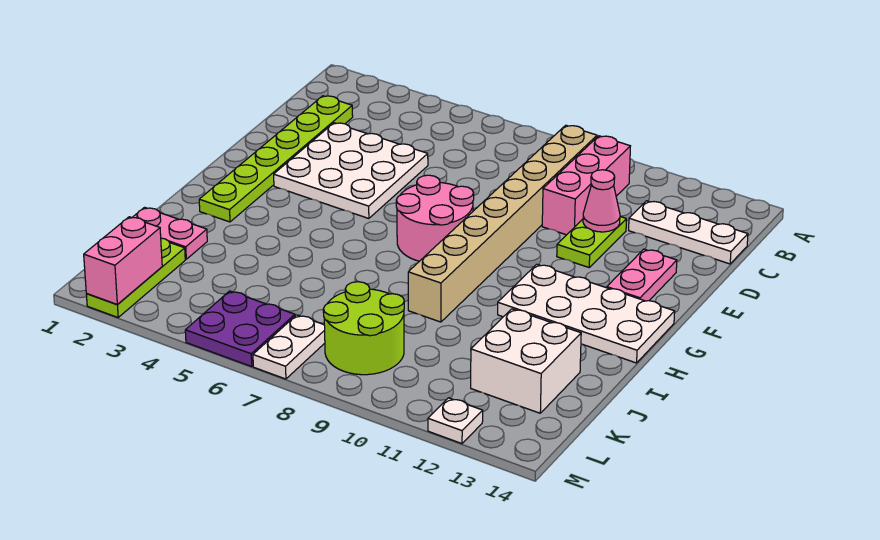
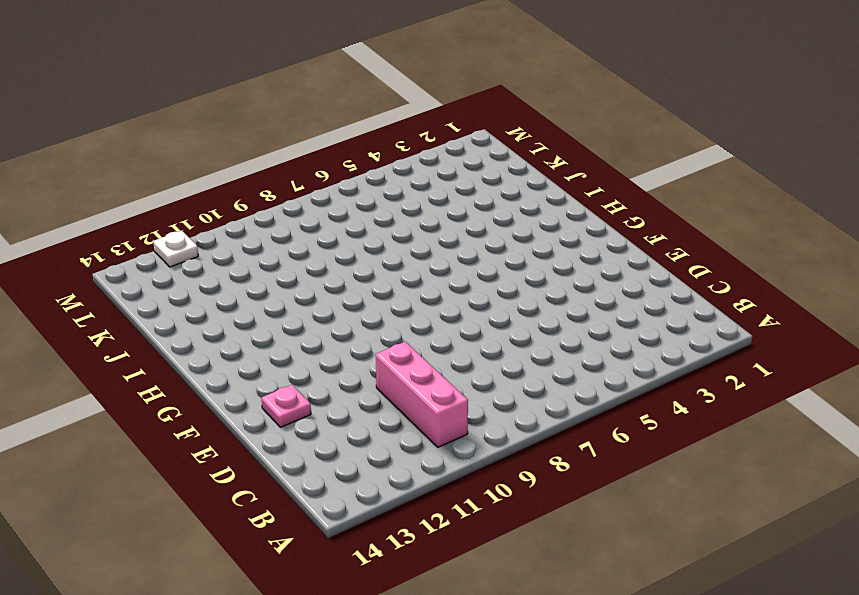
pink plate E13 level 1 -> pink plate E13:F13 level 1
none -> tan brick B9:I9 level 1
none -> lime plate C2:H2 level 1
none -> white plate C12:C14 level 1

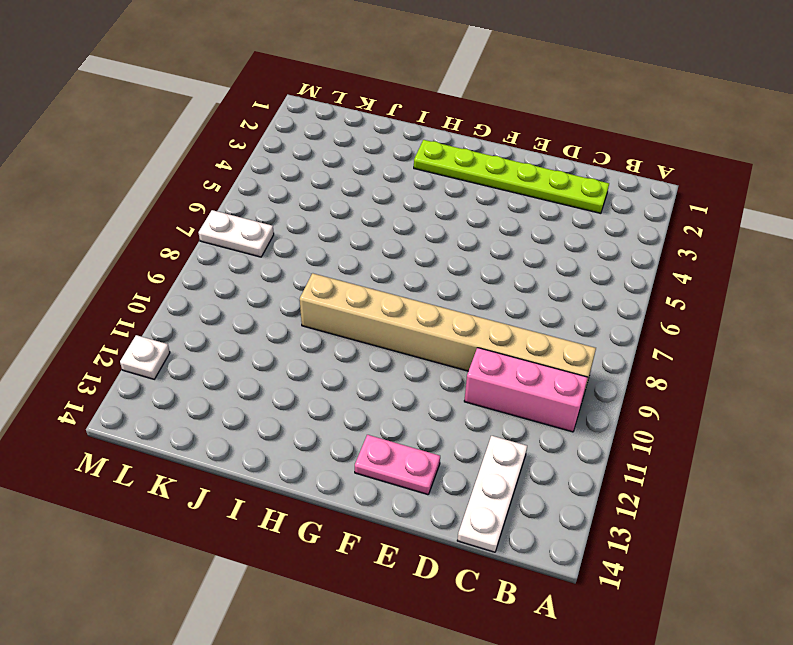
none -> white plate D3:F5 level 1
none -> lime plate D11:E11 level 1
none -> pink round brick F7:G8 level 1

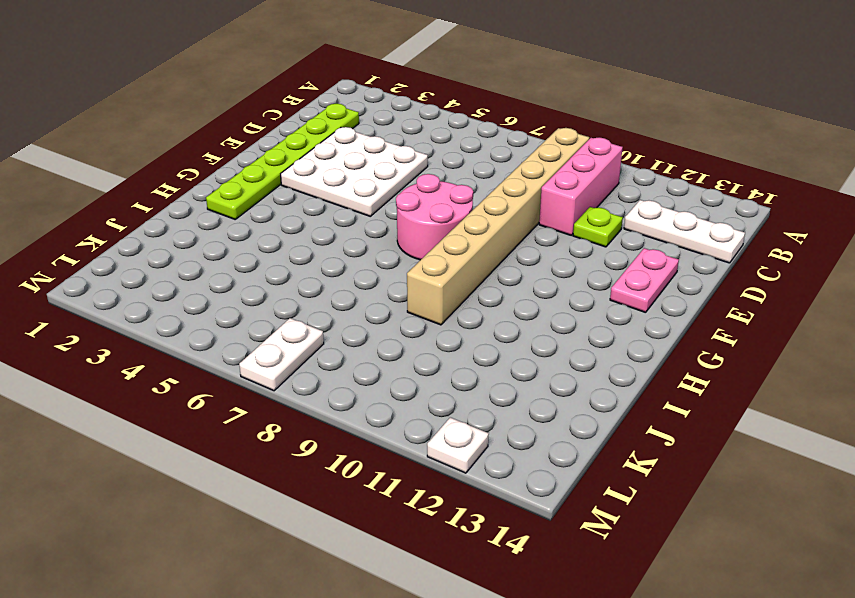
lime plate D11 level 1 -> lime plate D11:E11 level 1
none -> white plate G11:H14 level 1
none -> pink plate J1:J2 level 1
none -> white brick J12:K13 level 1

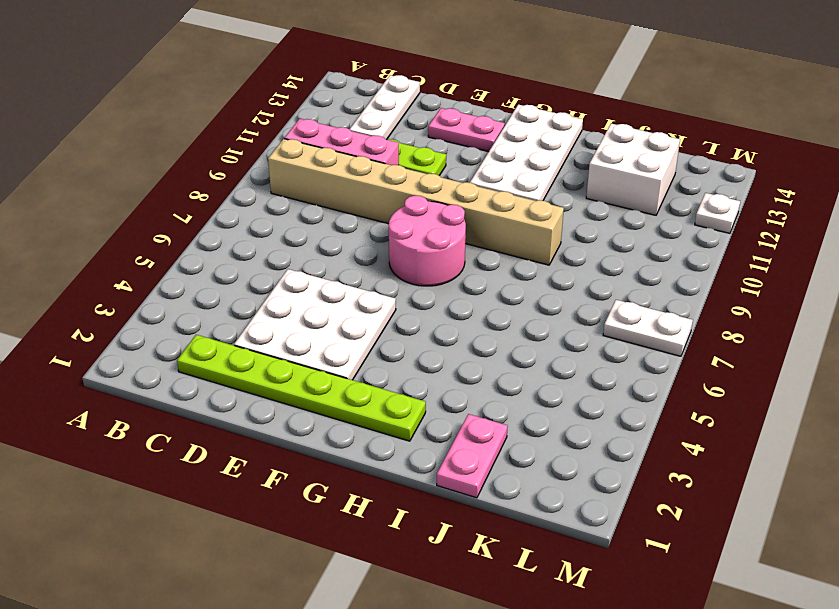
none -> lime plate K2:M2 level 1
none -> lime round brick K8:L9 level 1
none -> purple plate L5:M6 level 1

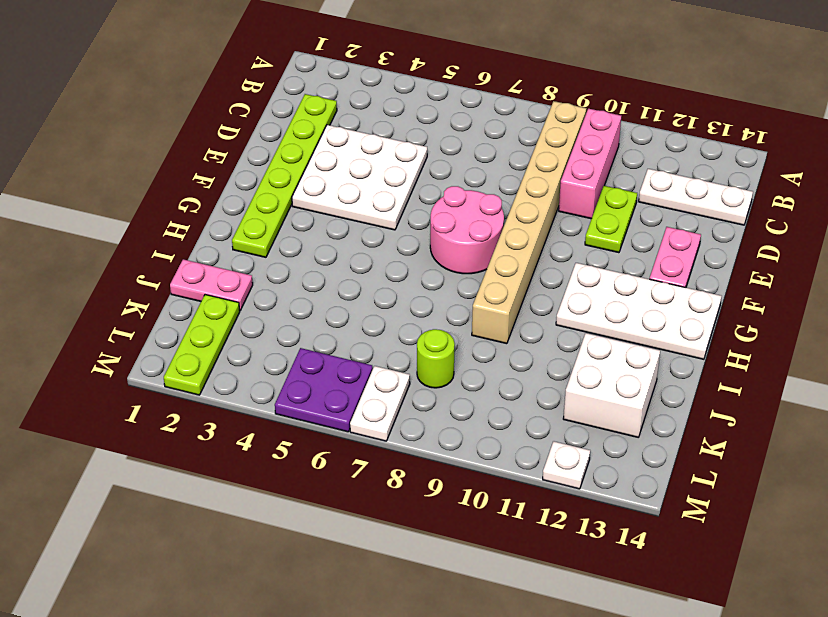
lime round brick K8 level 1 -> lime round brick K8:L9 level 1
none -> pink cone D11 level 2
none -> pink brick L2:M2 level 2

